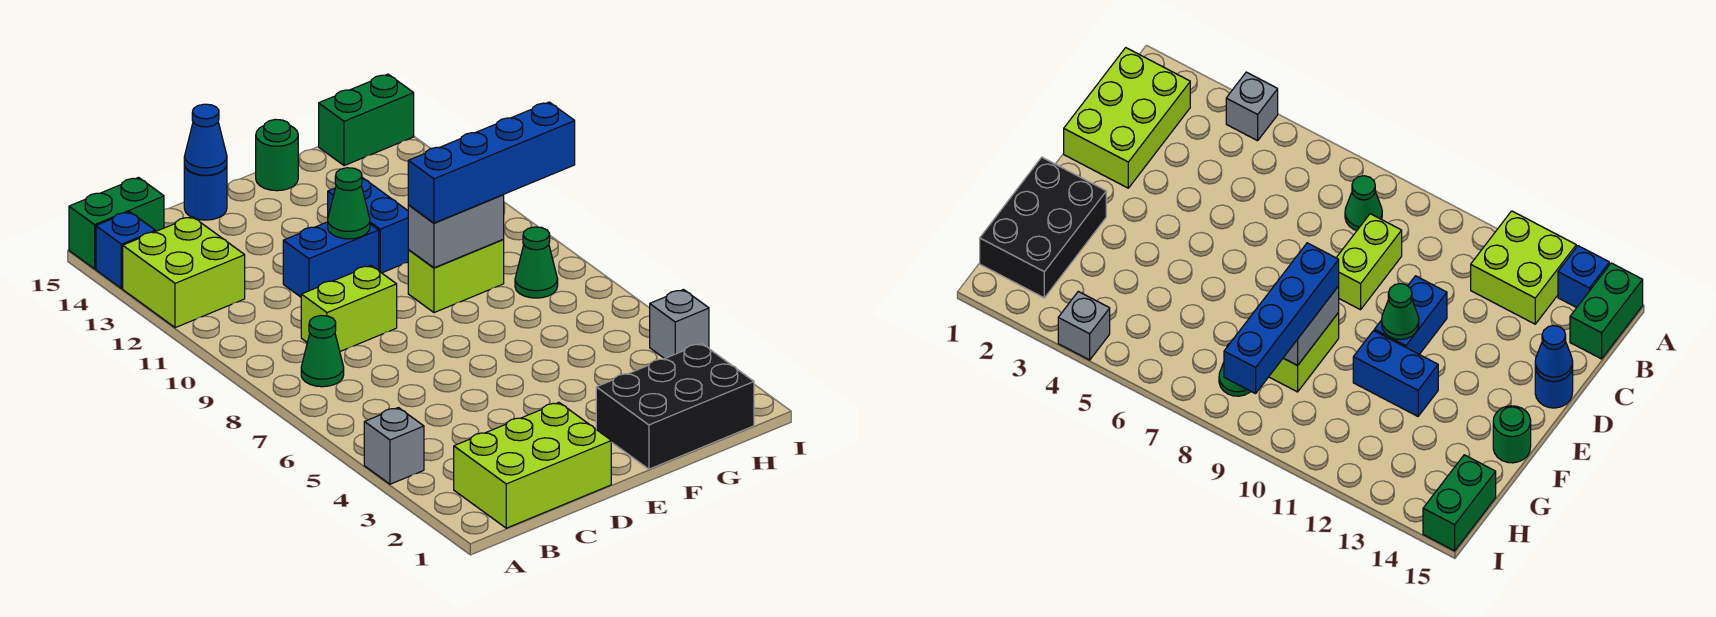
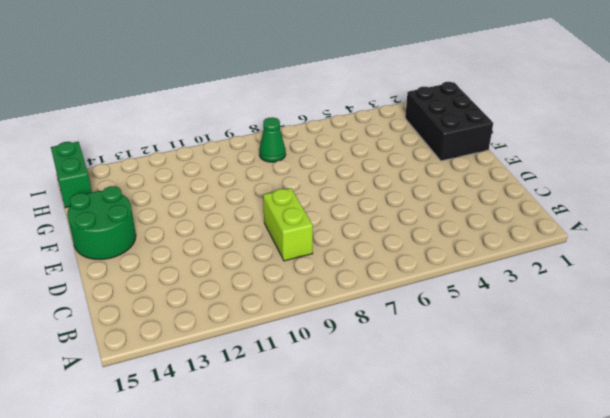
green round brick E14:F15 level 1 -> green round brick F15 level 1
none -> grey brick A4 level 1
none -> lime brick A12:B13 level 1
none -> blue brick A14 level 1

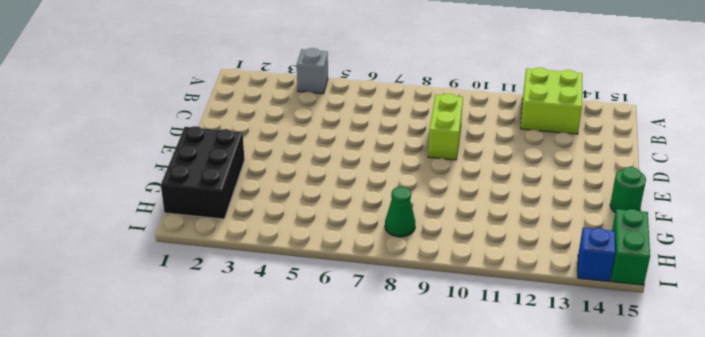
blue brick I14 level 1 -> blue brick A14 level 1
none -> green brick A15:B15 level 1
none -> lime brick B1:D2 level 1
none -> green cone B8 level 1

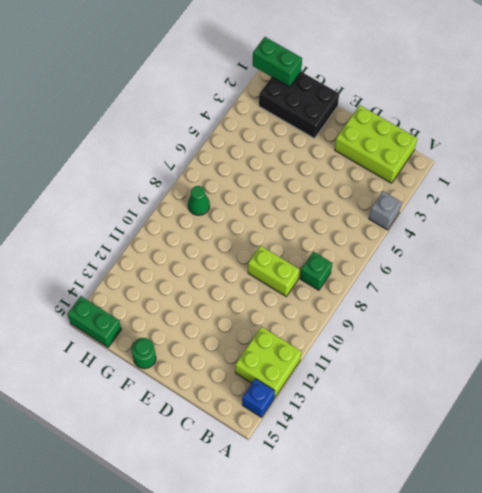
green brick B8 level 1 -> green cone B8 level 1
green brick H1:I1 level 2 -> green brick A15:B15 level 1
none -> blue brick D11:E11 level 1
none -> blue round brick D15 level 1
none -> lime brick F9:G9 level 1

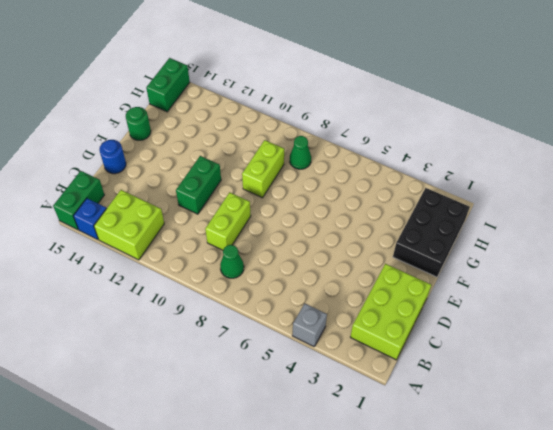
green brick D11:E11 level 1 -> blue brick D11:E11 level 1
none -> blue brick F11:F12 level 1
none -> grey brick I4 level 1
none -> blue cone D15 level 2

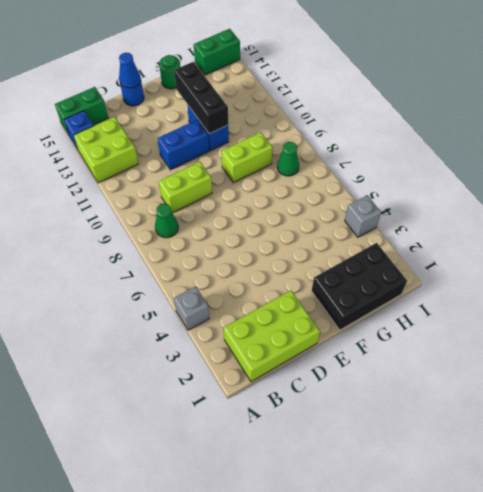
black brick F11:F13 level 2 -> none
none -> green cone E11 level 2
none -> grey brick F9:G9 level 2
none -> blue brick F9:I9 level 3

